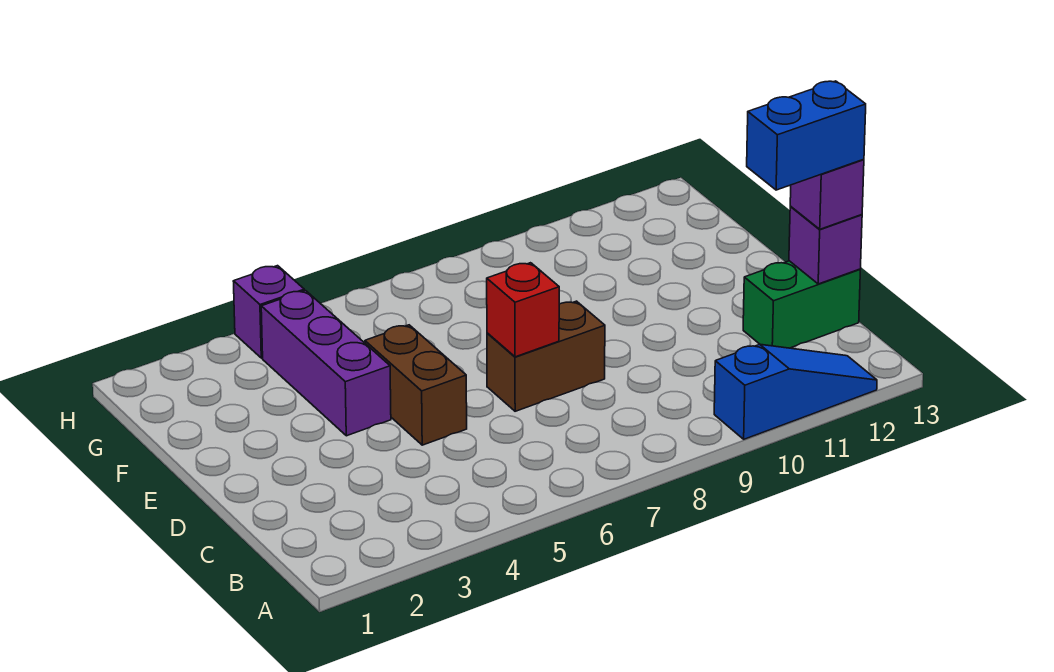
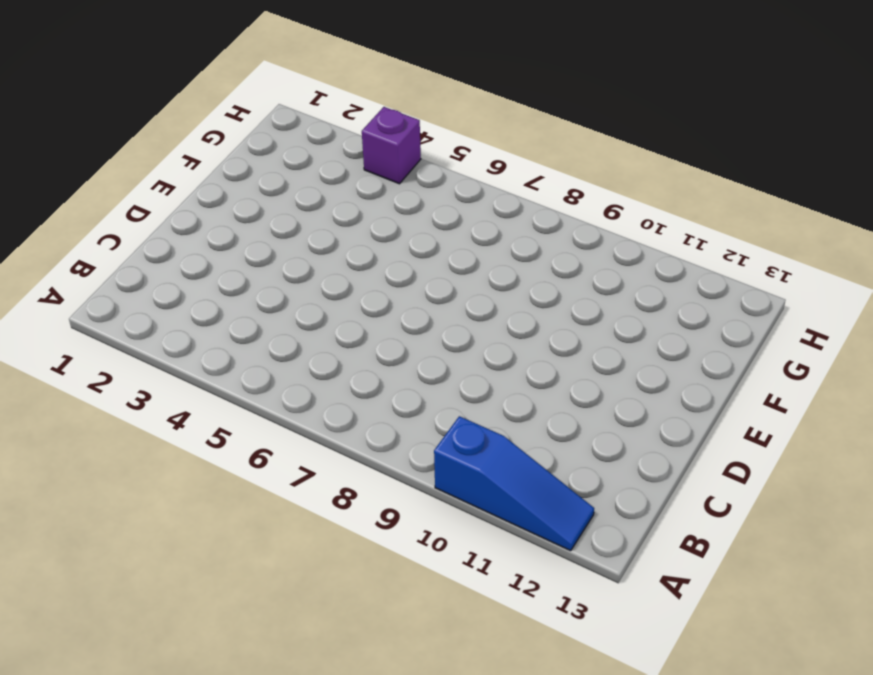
none -> green brick C12:C13 level 1
none -> brown brick D5:E5 level 1

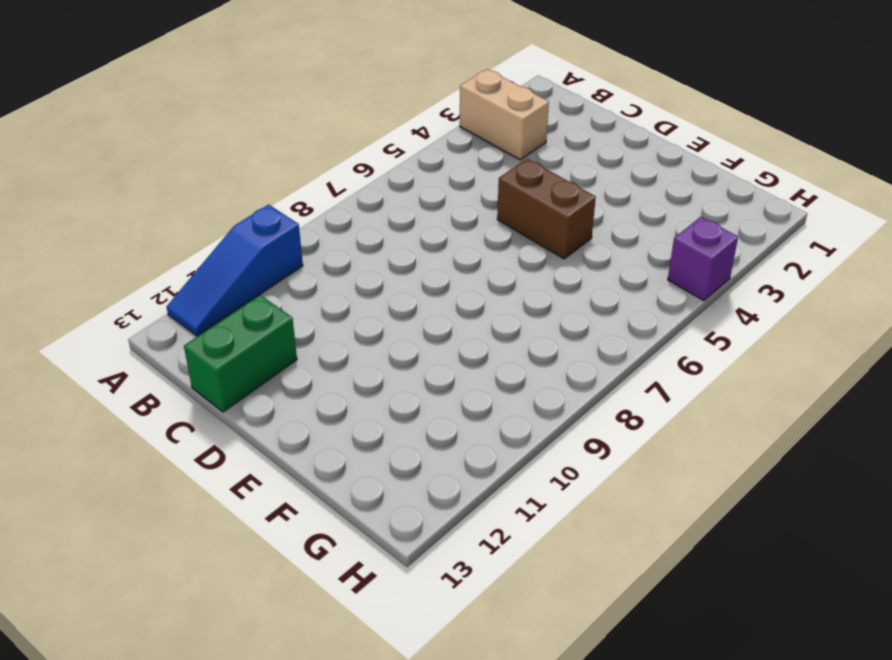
tan brick A3:B3 level 1 -> none
none -> brown brick D7:D8 level 1
none -> purple brick E4:G4 level 1

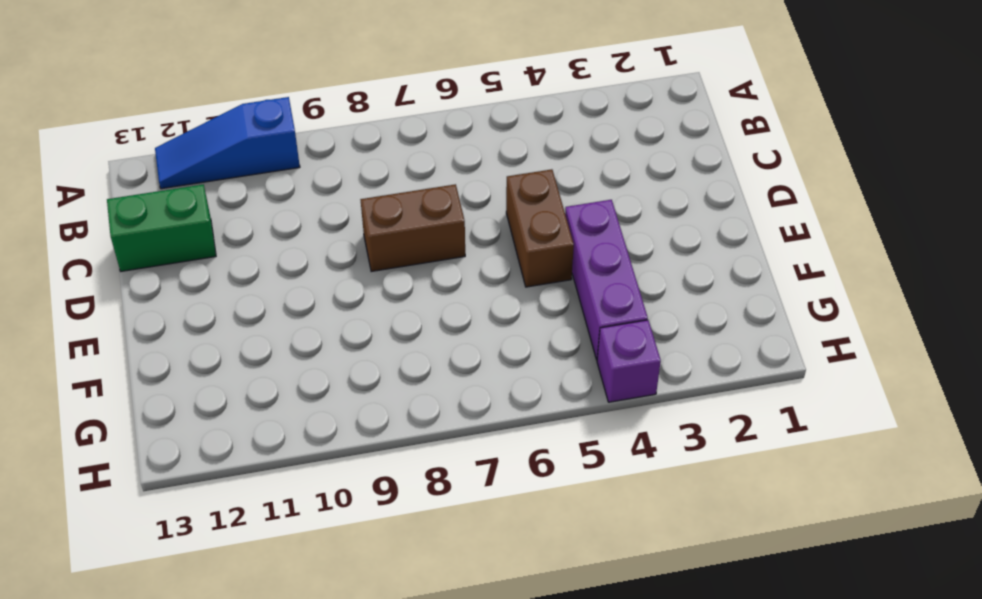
none -> purple brick C13 level 2
none -> red brick D7 level 2

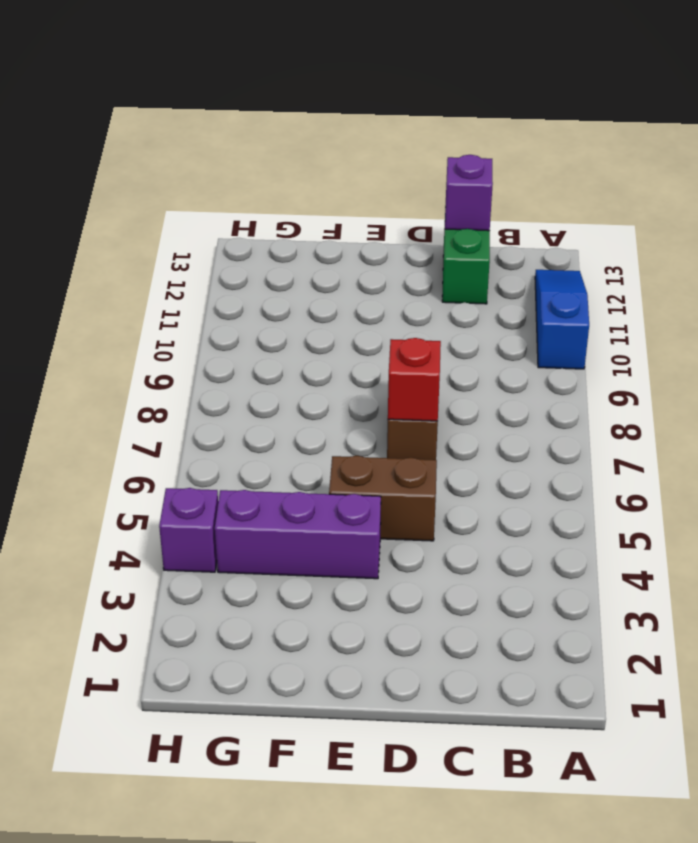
none -> purple brick C13 level 3
none -> blue brick C12:C13 level 4

